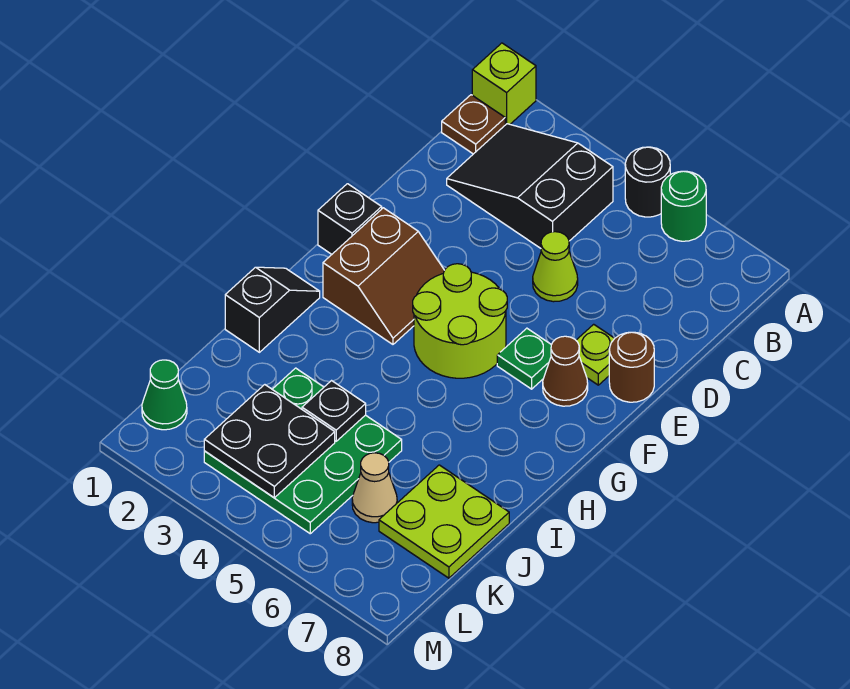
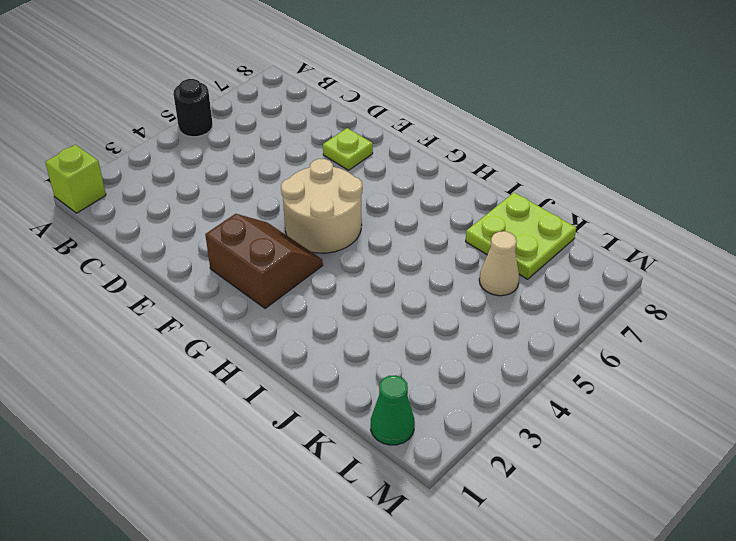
tan round brick F4:G5 level 1 -> lime round brick F4:G5 level 1
none -> green round brick A6 level 1
none -> brown plate B1 level 1
none -> black slope B2:C4 level 1 top 4

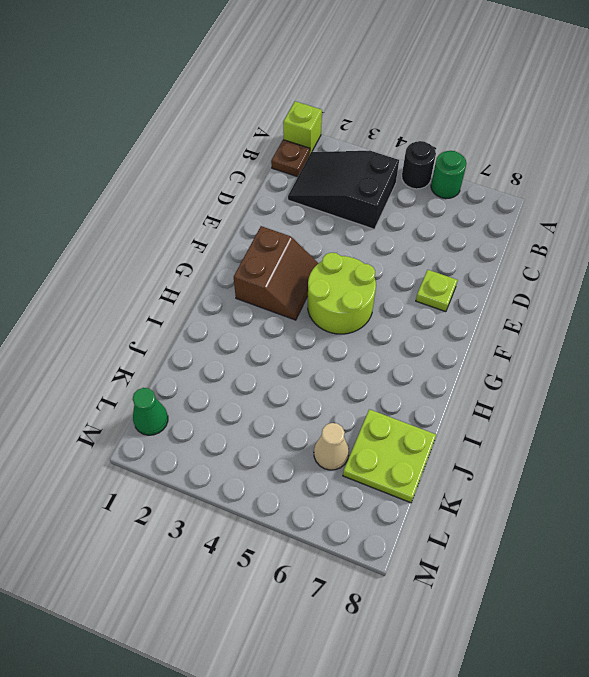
none -> lime cone D5 level 1
none -> brown round brick E8 level 1
none -> black brick F1 level 1

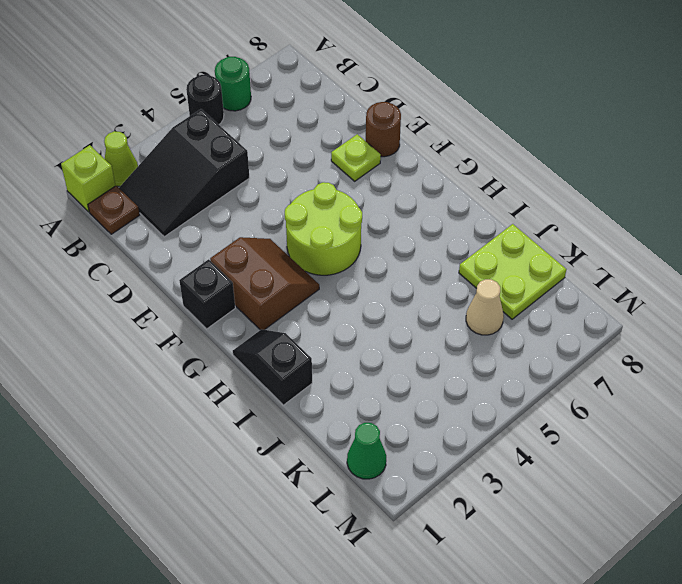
lime cone A2 level 1 -> lime cone D5 level 1
none -> green plate F6 level 1
none -> brown cone F7 level 1
none -> green plate J3:L5 level 1

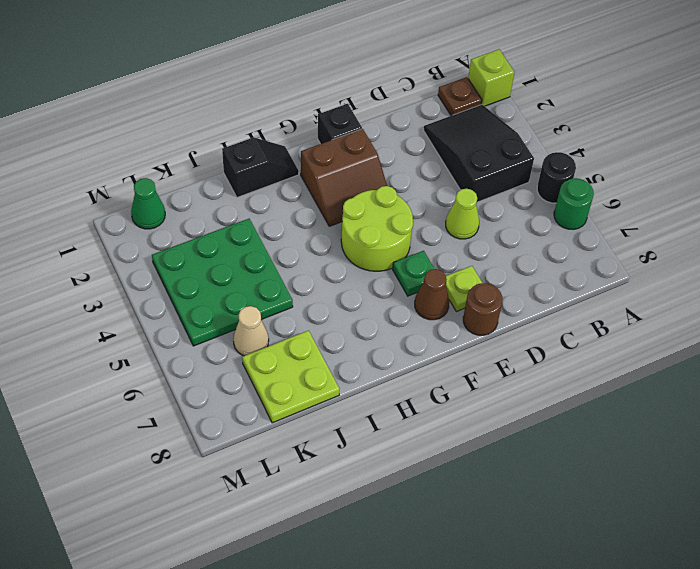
none -> black plate J4 level 2
none -> black plate K3:L4 level 2

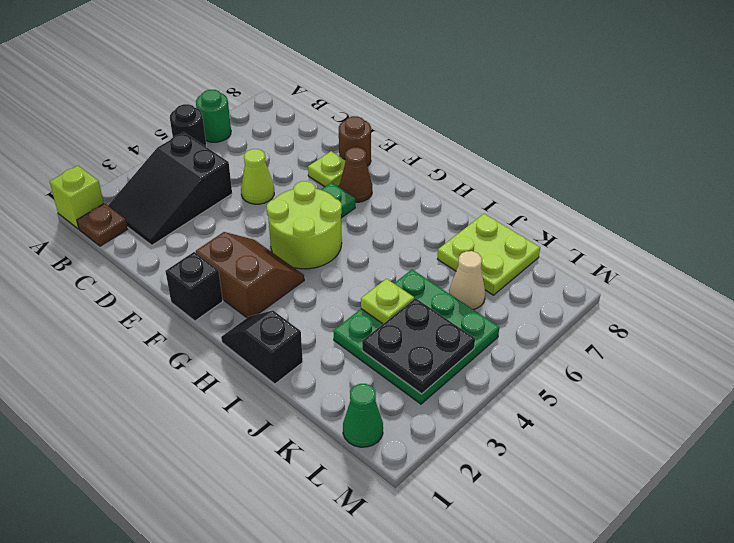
lime plate J4 level 2 -> black plate J4 level 2

